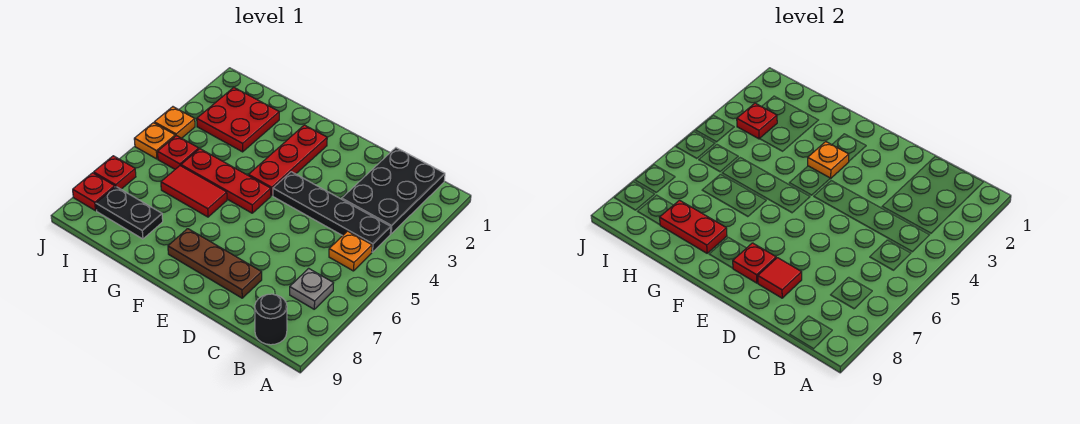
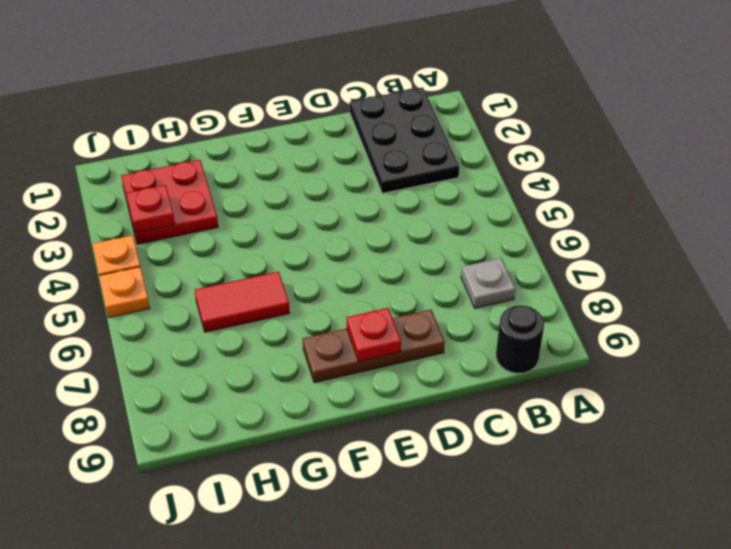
none -> black plate B4:E4 level 1
none -> orange plate B5 level 1
none -> red plate F2:F4 level 1

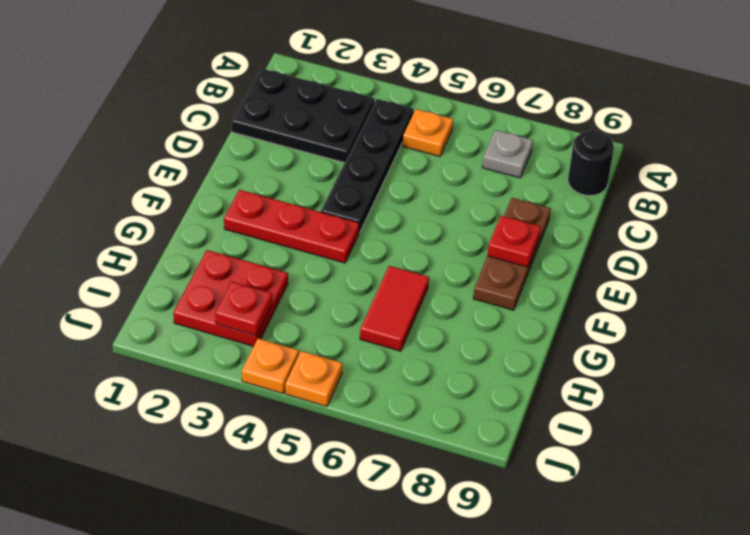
none -> red plate F5:H5 level 1
none -> black plate H8:I8 level 1
none -> red plate I5 level 1

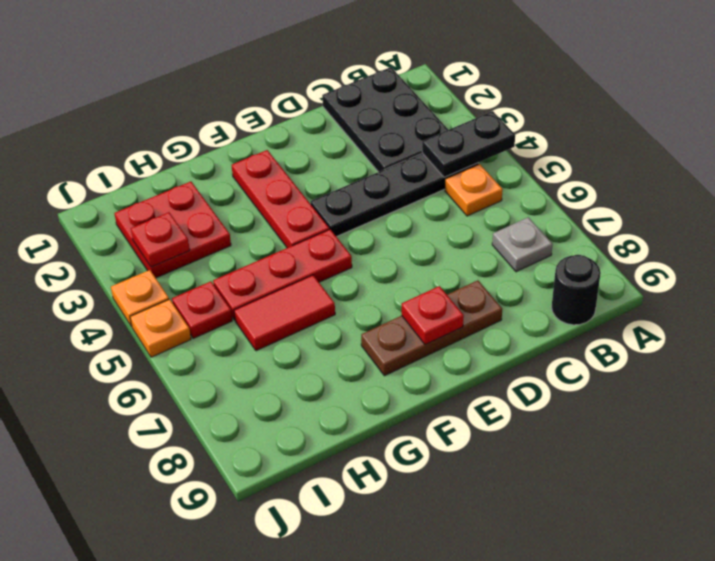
black plate A4:B4 level 2 -> black plate H8:I8 level 1
none -> red plate J7 level 1
none -> red plate J8 level 1
none -> red tile D8 level 2

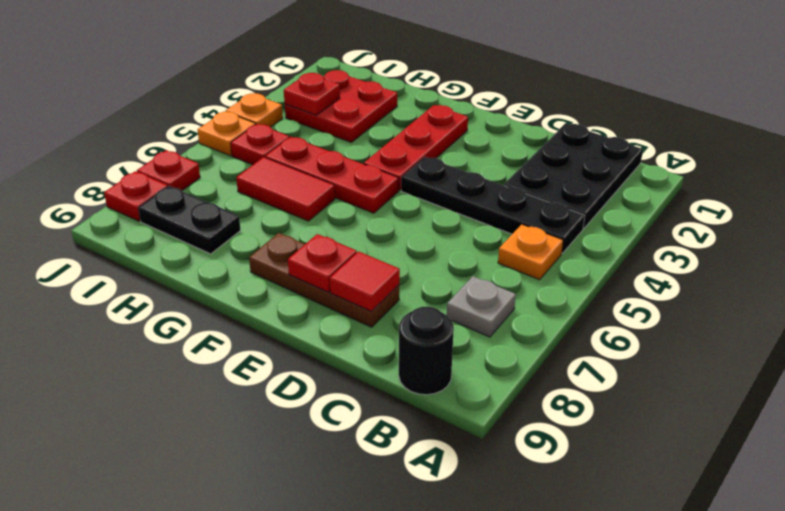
none -> orange plate F3 level 2
none -> red plate G8:H8 level 2

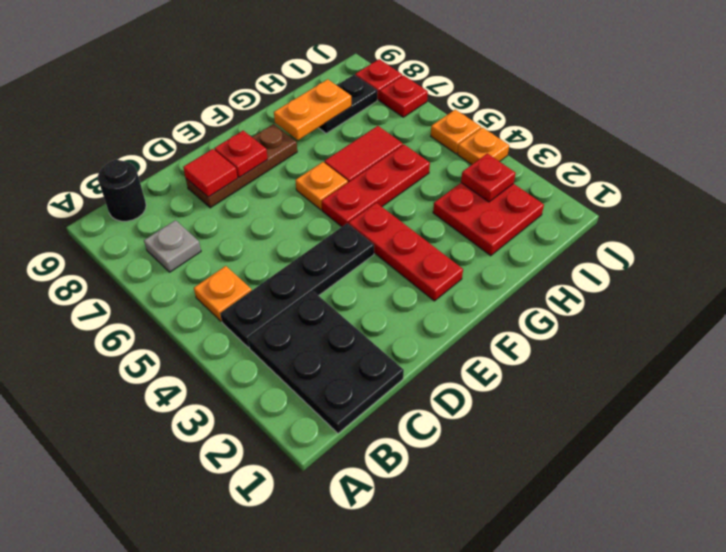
orange plate F6 level 1 -> orange plate F3 level 2
orange plate G8:H8 level 2 -> red plate G8:H8 level 2
none -> red plate I5 level 1

